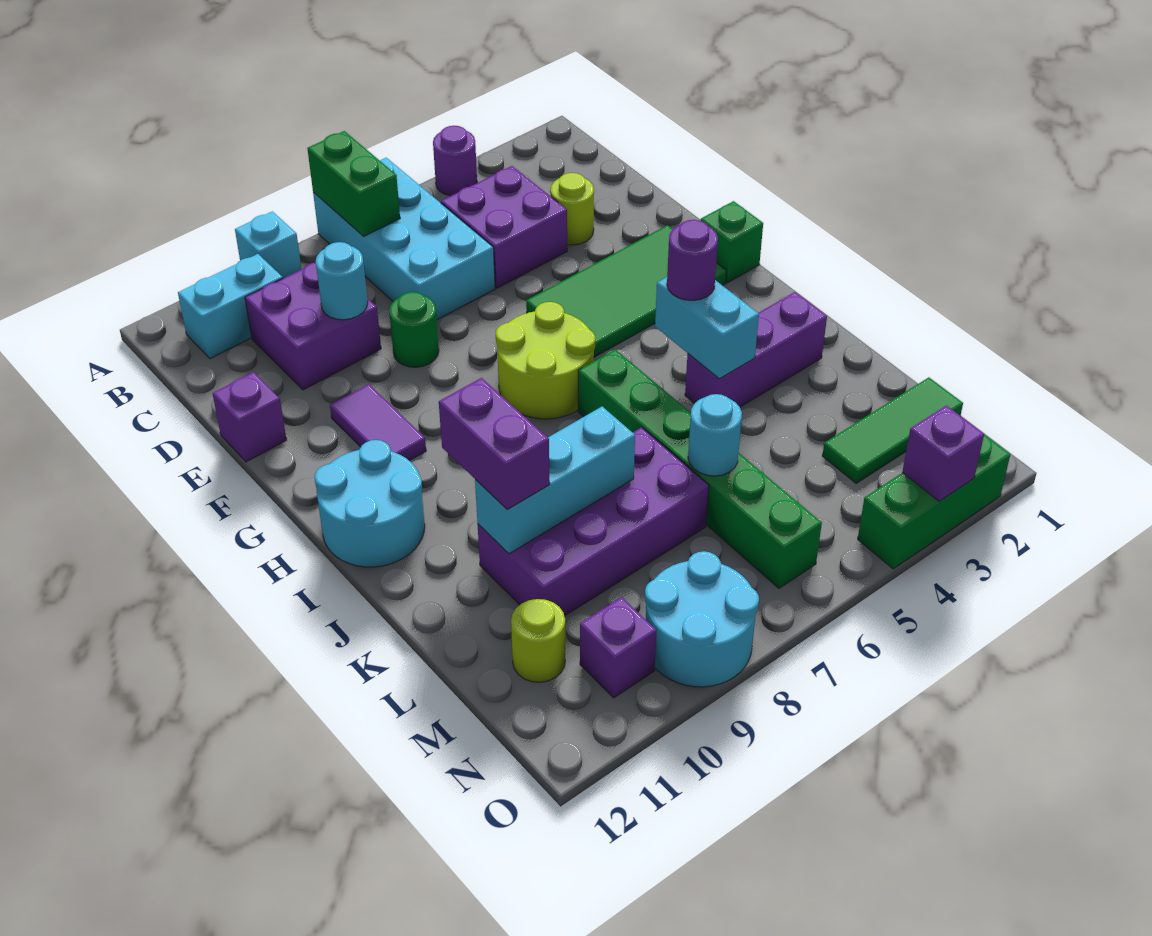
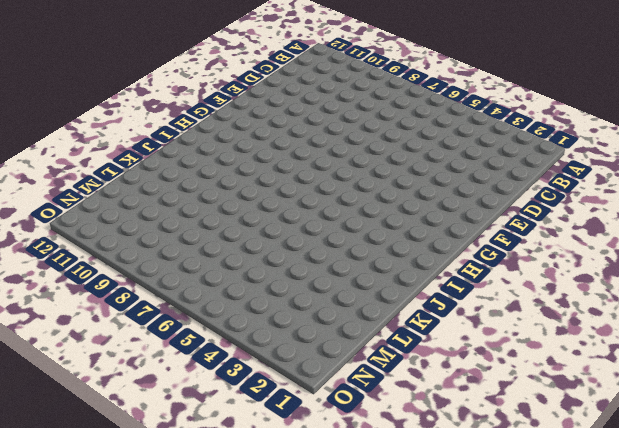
none -> purple round brick A4 level 1
none -> cyan brick A6:D7 level 1
none -> cyan brick A9 level 1
none -> cyan brick B10:B11 level 1

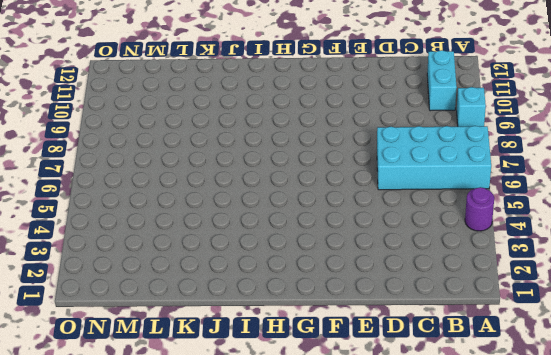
none -> purple brick C4:D5 level 1
none -> purple brick C9:D10 level 1
none -> lime round brick D3 level 1
none -> green round brick E8 level 1

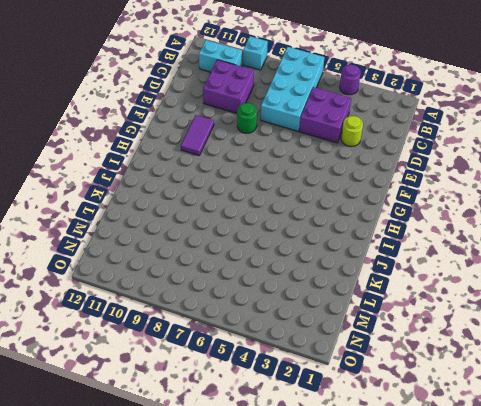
none -> purple brick E12 level 1
none -> green tile F2:G5 level 1
none -> green brick G1 level 1
none -> lime round brick G6:H7 level 1

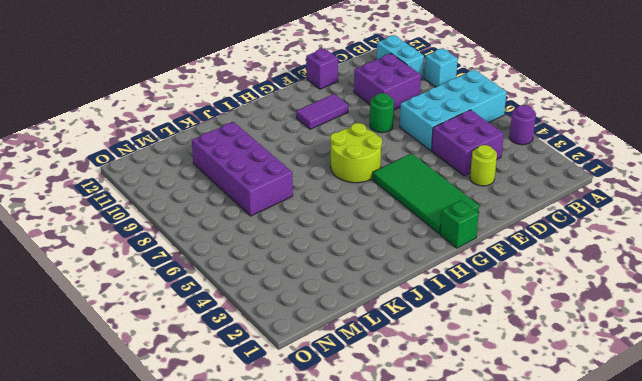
none -> cyan round brick H11:I12 level 1
none -> green brick I6:N6 level 1
none -> purple brick J2:J4 level 1
none -> green tile M1:M3 level 1

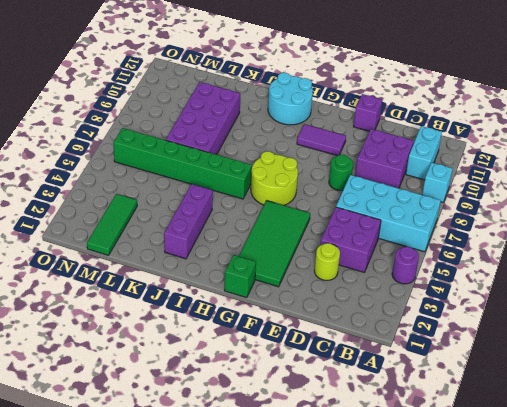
none -> lime round brick M11 level 1
none -> cyan round brick N8:O9 level 1
none -> purple brick N10 level 1
none -> green brick O2:O4 level 1

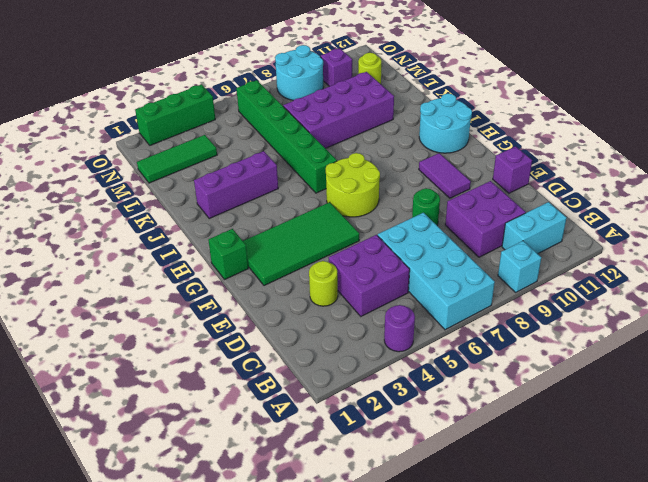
none -> green brick A7:B7 level 2
none -> cyan round brick D9 level 2
none -> cyan brick I4:J4 level 2
none -> cyan brick K8:K10 level 2

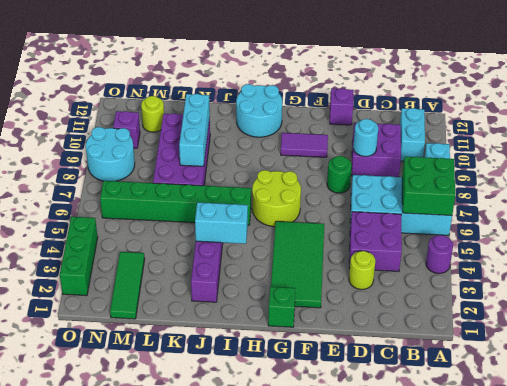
green brick A6:B7 level 2 -> green brick A7:B7 level 2
none -> cyan round brick L6 level 2
none -> purple brick O3 level 2
none -> purple round brick I4 level 3
none -> purple brick J10:K10 level 3

